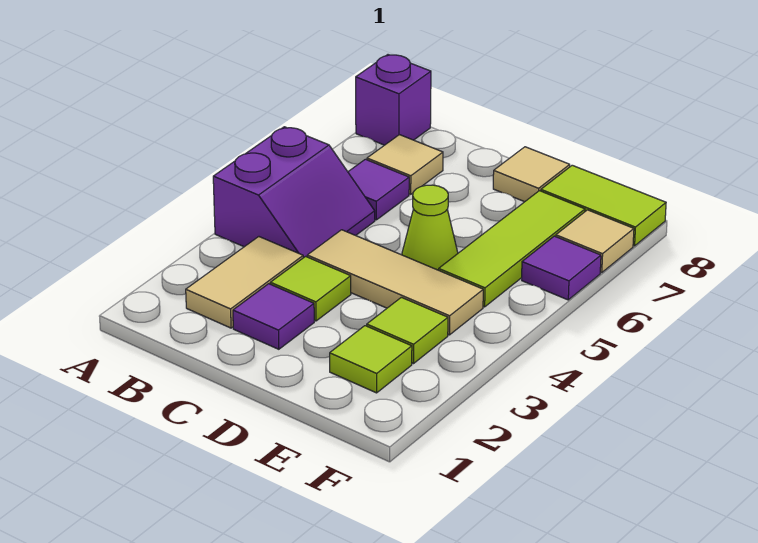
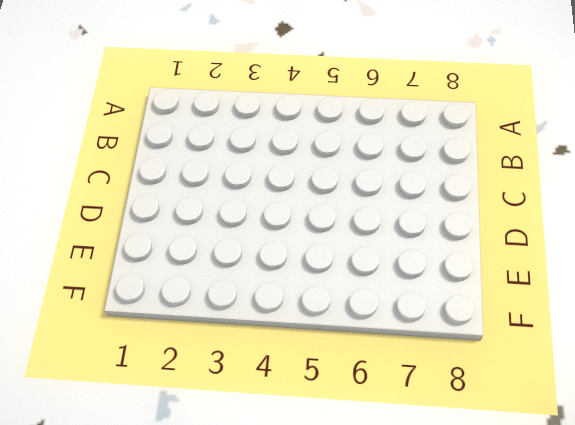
none -> purple slope A4:B5 level 1 top A
none -> purple brick A8 level 1
none -> tan tile B2:B3 level 1

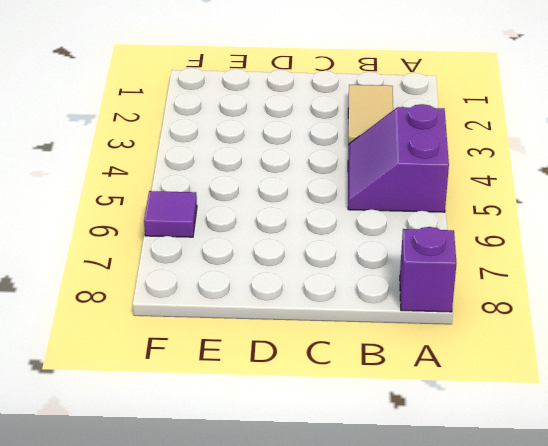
none -> purple tile B6 level 1
none -> tan tile B7 level 1
none -> purple tile C2 level 1

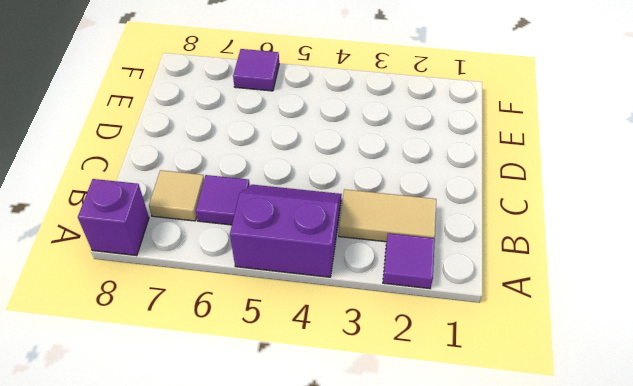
purple tile A2 level 1 -> purple tile C2 level 1
none -> lime tile C3 level 1
none -> tan tile C4:E4 level 1
none -> lime cone D5 level 1

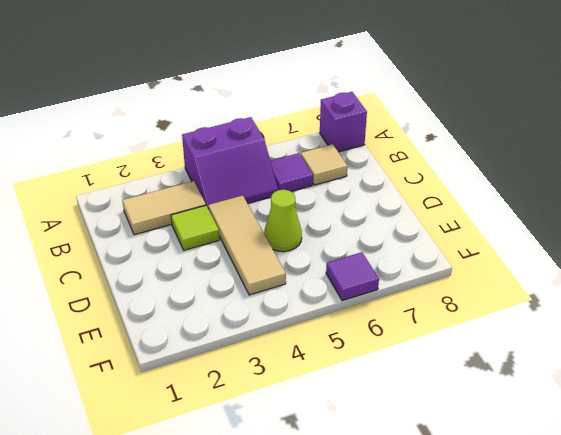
none -> purple tile C2 level 1
none -> tan tile D8 level 1
none -> lime tile E2 level 1

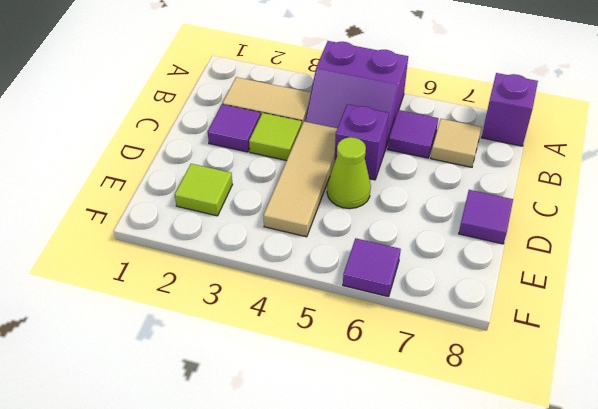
purple brick C5 level 1 -> none
purple tile D8 level 1 -> tan tile D8 level 1
none -> lime tile E3 level 1
none -> lime tile E5:E7 level 1
none -> lime tile E8:F8 level 1

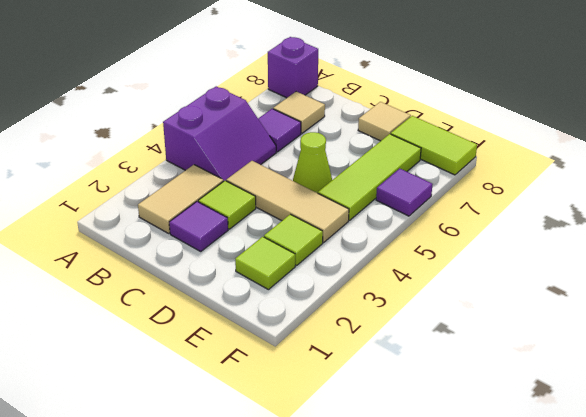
none -> tan tile F7 level 1

